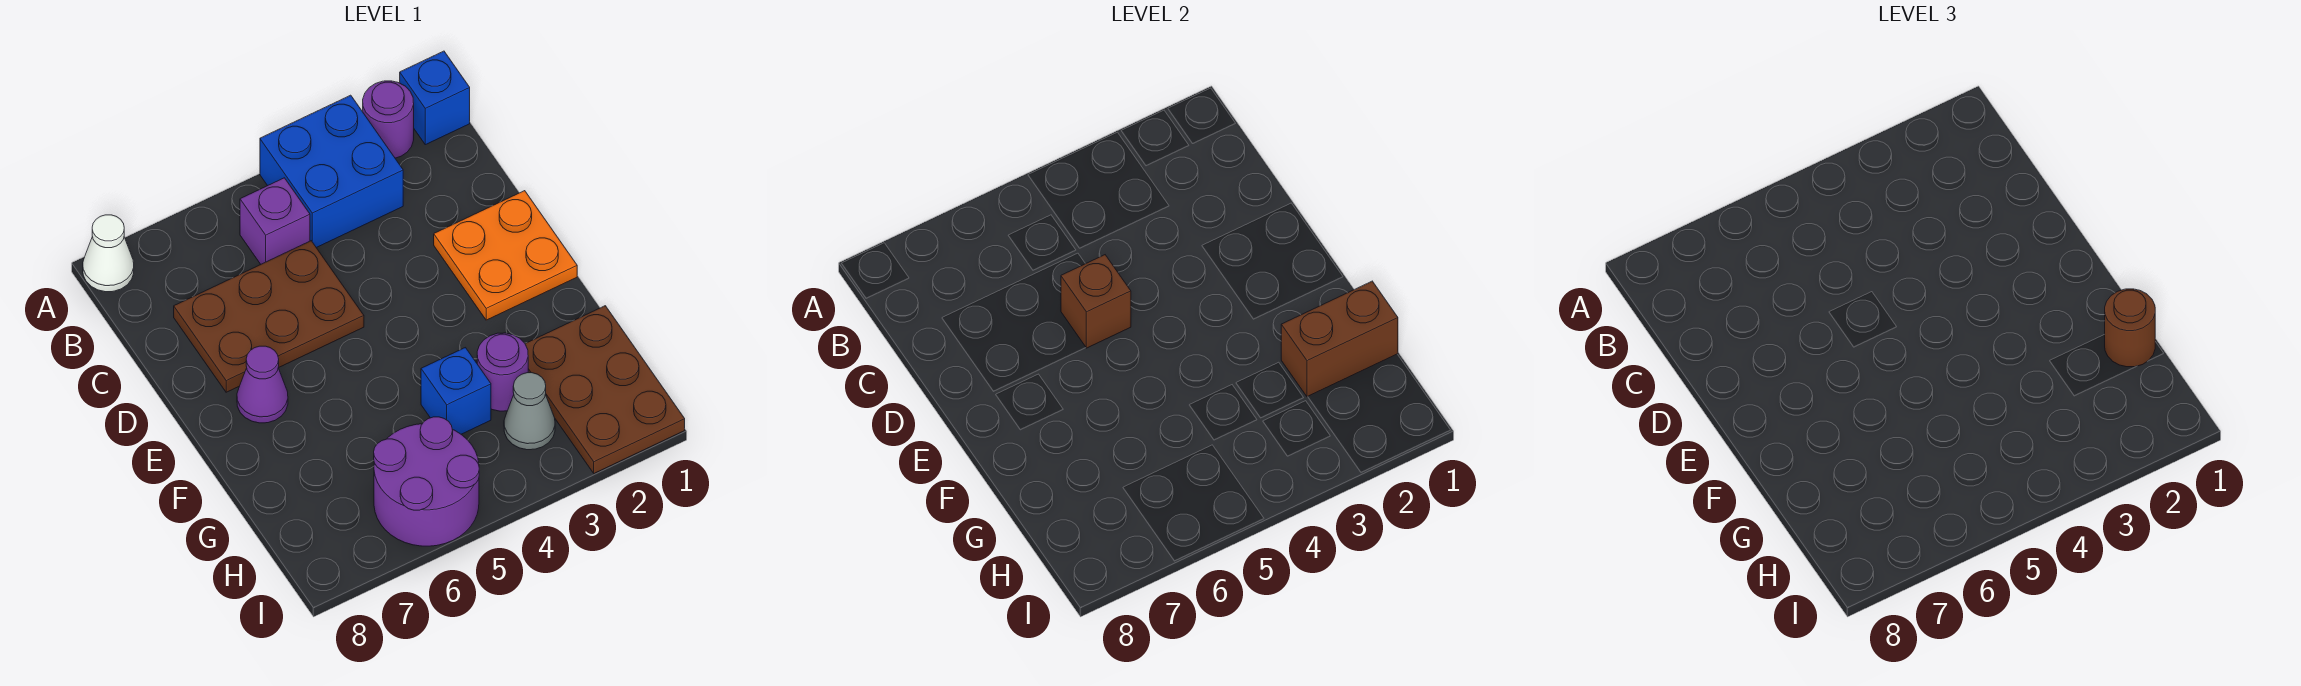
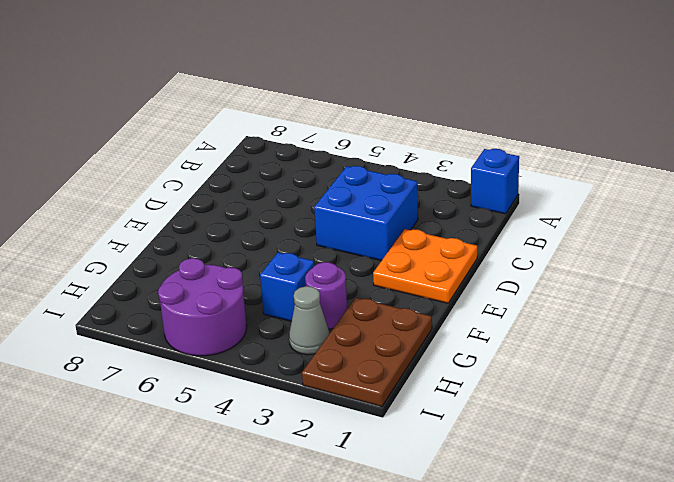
blue brick C3:D4 level 1 -> blue brick A3:B4 level 1
none -> purple round brick A2 level 1
none -> white cone A8 level 1
none -> purple brick B5 level 1

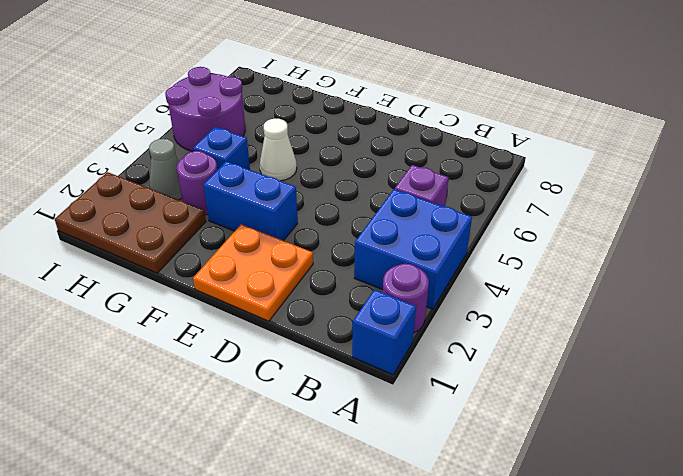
blue brick E3:F3 level 1 -> none
white cone F5 level 1 -> white cone A8 level 1
none -> brown plate C5:D7 level 1
none -> purple cone E7 level 1
none -> brown brick D5 level 2

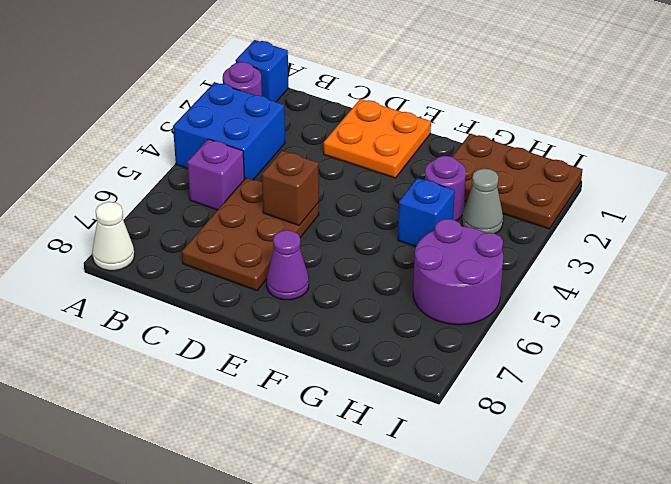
none -> brown brick G1:G2 level 2
none -> brown round brick G1 level 3

